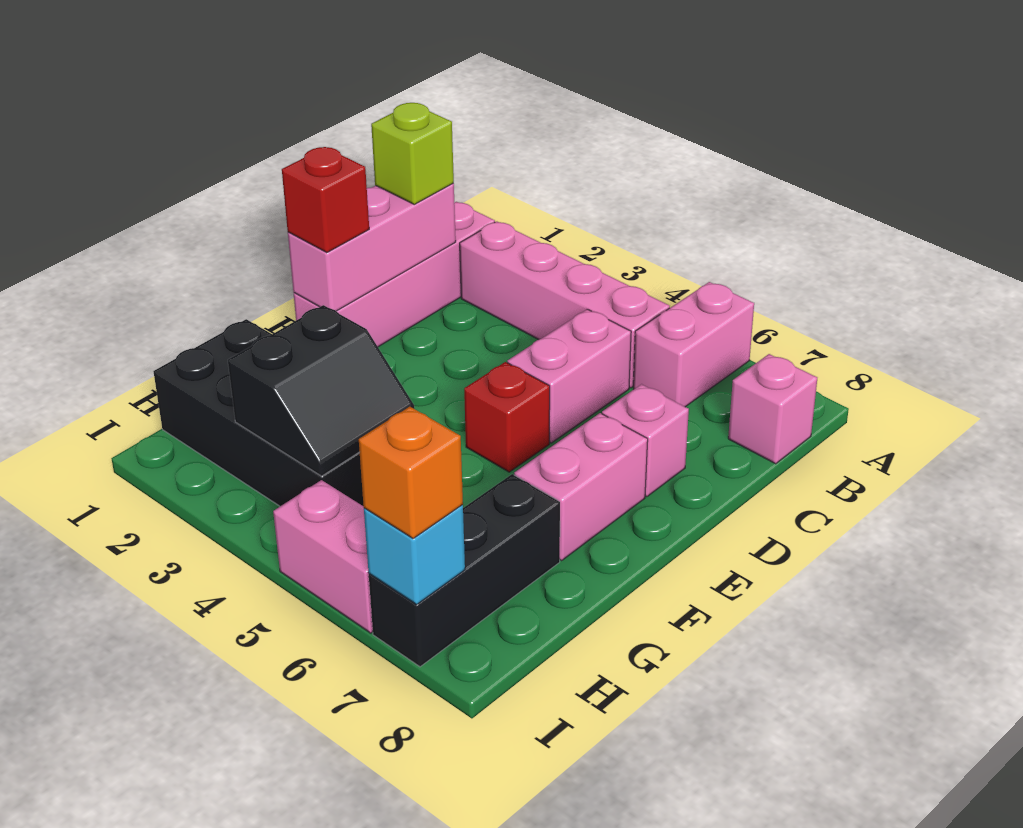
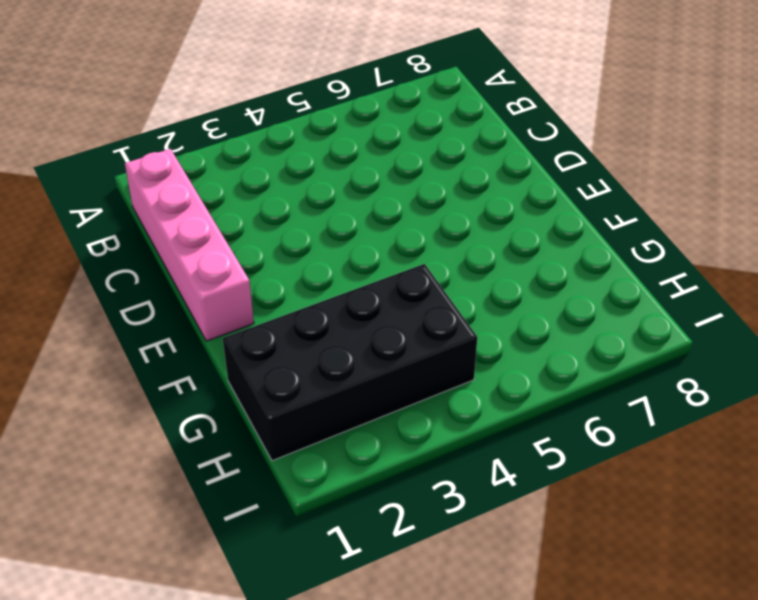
none -> pink brick A6:B6 level 1
none -> pink brick B2:B5 level 1
none -> pink brick B8 level 1

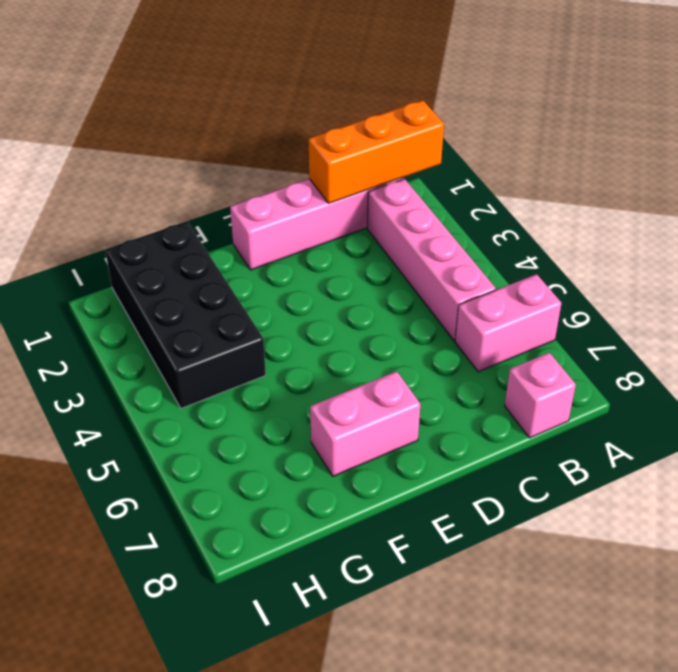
orange brick A1:C1 level 2 -> pink brick C1:E1 level 2
none -> pink brick C5:D5 level 1
none -> pink brick D7 level 1
none -> red brick E5 level 1

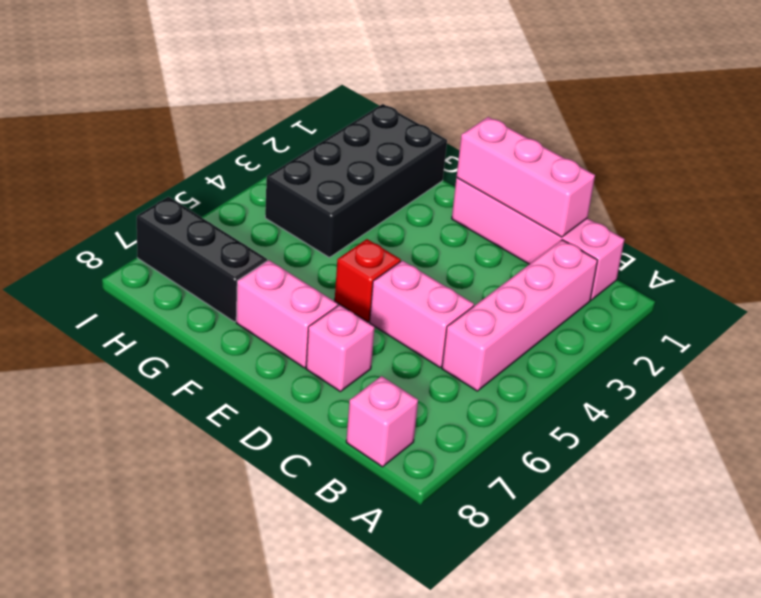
none -> pink brick A6:B6 level 1
none -> pink brick I5:I6 level 1
none -> black slope G3:H4 level 2 top 3

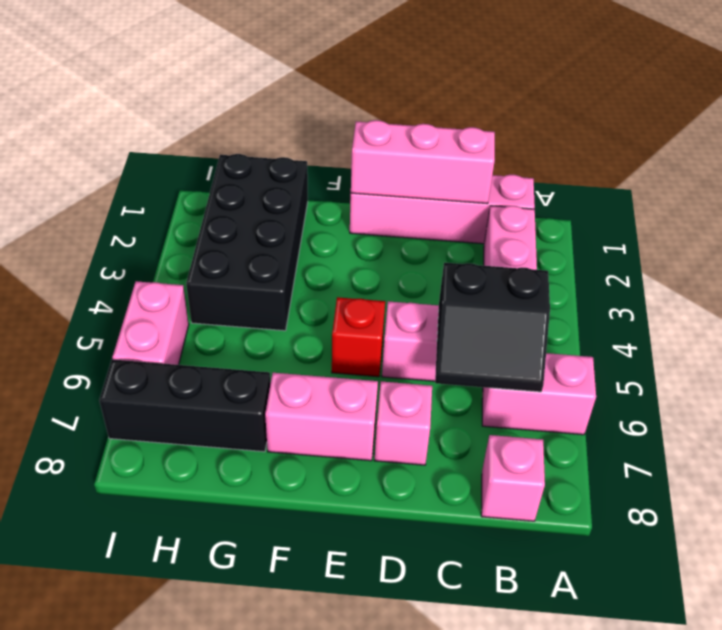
black slope B5:C6 level 2 top 5 -> black slope G3:H4 level 2 top 3
none -> cyan brick I7 level 2
none -> lime brick C1 level 3
none -> red brick E1 level 3

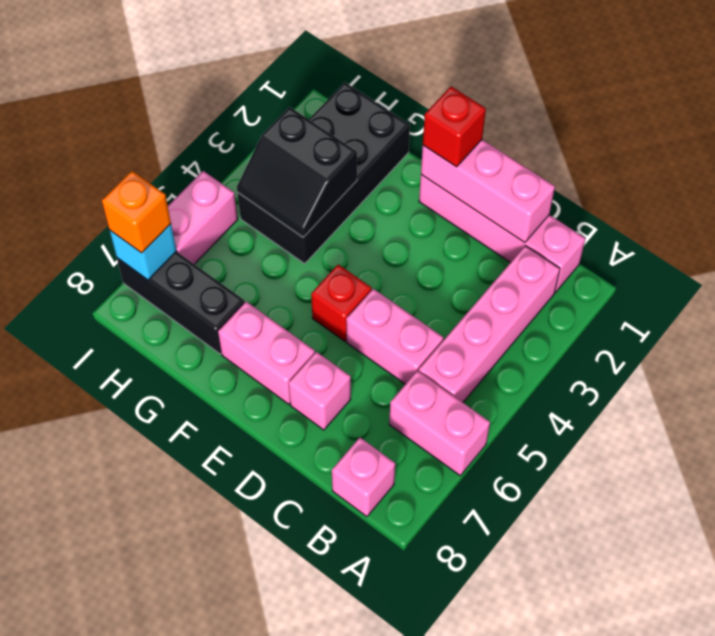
none -> lime brick C1 level 3

